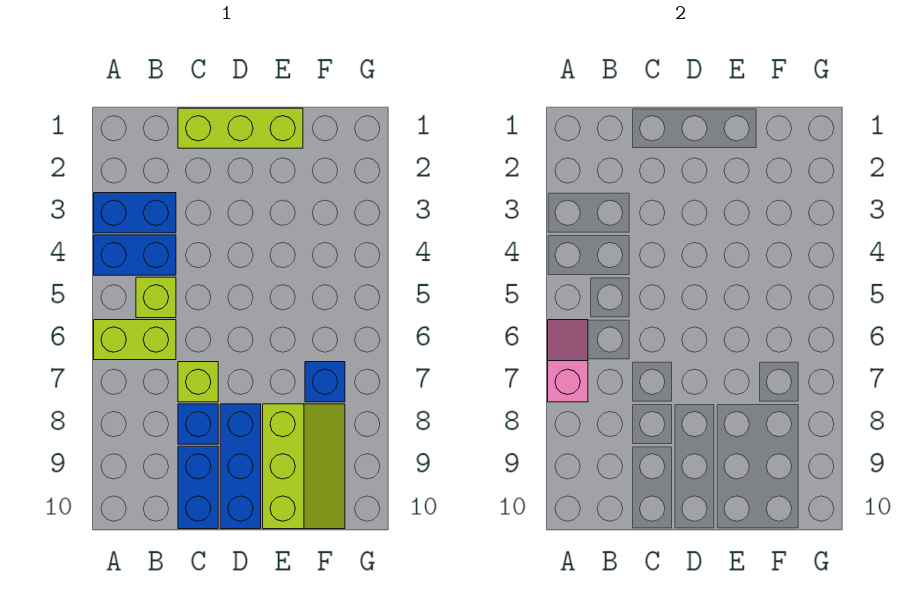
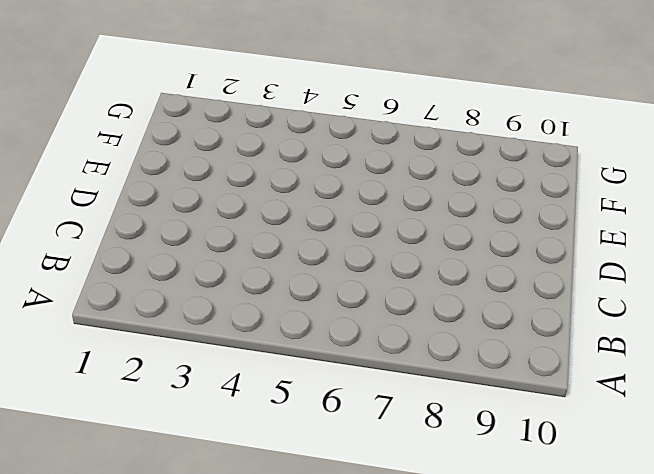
none -> blue brick A3:B3 level 1
none -> blue brick A4:B4 level 1
none -> lime brick A6:B6 level 1

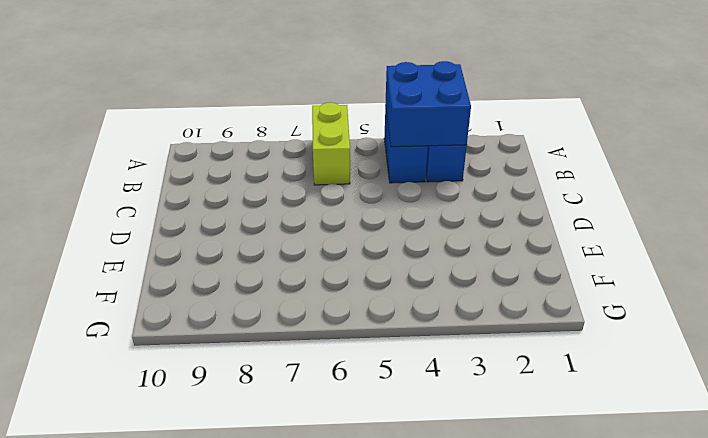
blue brick A3:B4 level 2 -> none
none -> lime brick B5 level 1
none -> lime brick C1:E1 level 1
none -> lime brick C7 level 1

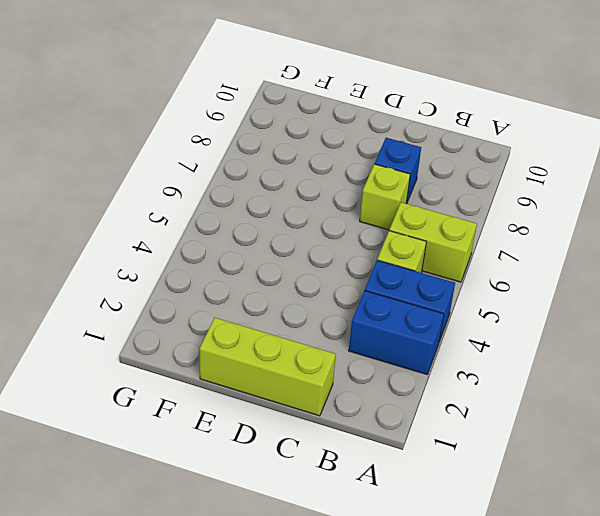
none -> blue brick C9:C10 level 1
none -> blue brick D8:D10 level 1
none -> lime slope E8:F10 level 1 top E

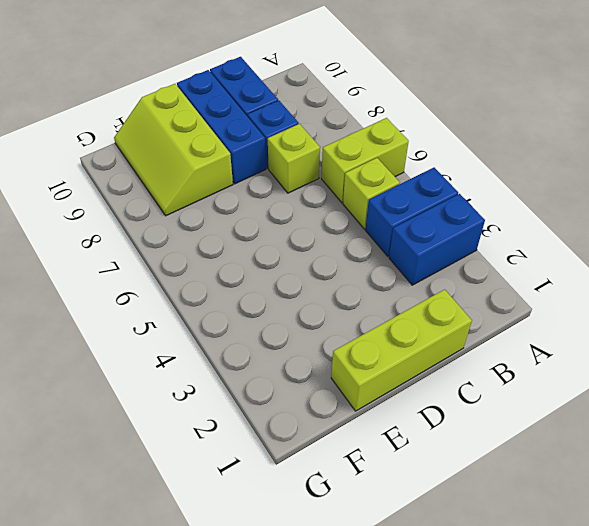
none -> blue brick F7 level 1
none -> pink slope A6:A7 level 2 top 7

